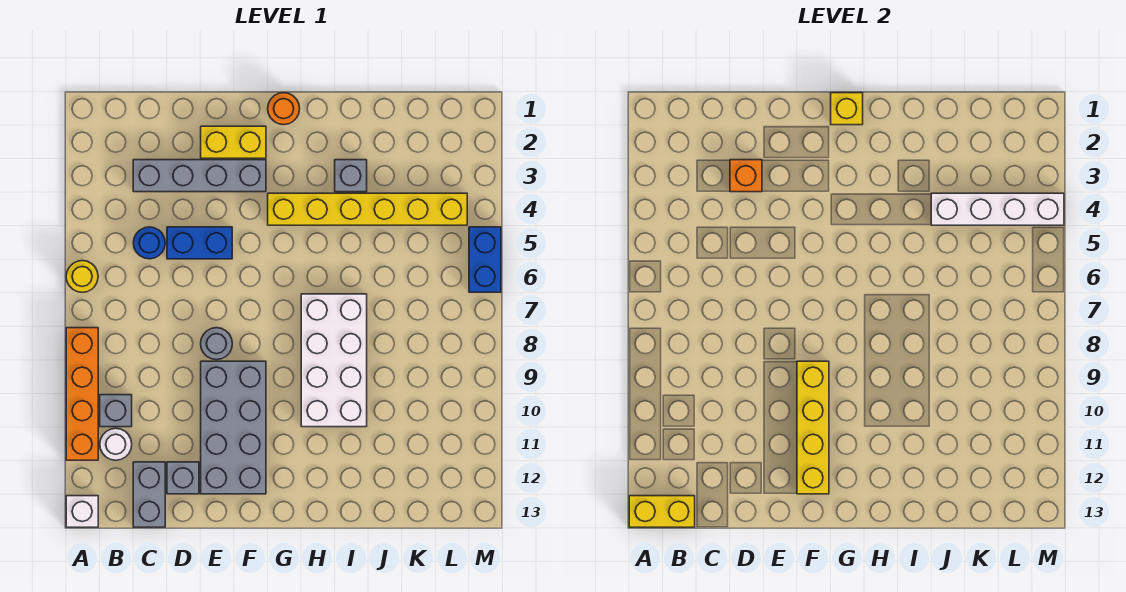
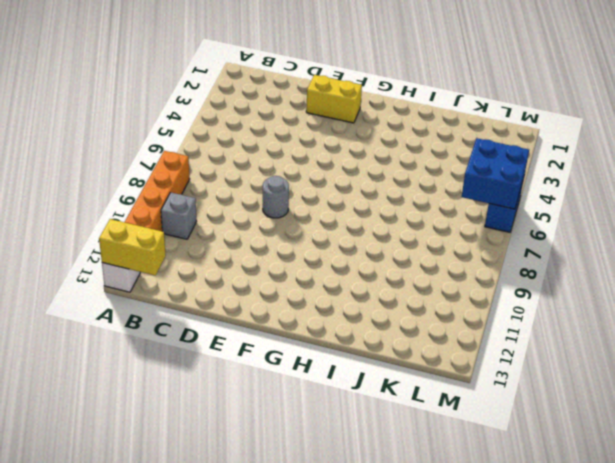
blue brick L5:M6 level 2 -> none
none -> yellow round brick A6 level 1
none -> white round brick B11 level 1
none -> grey brick C3:F3 level 1

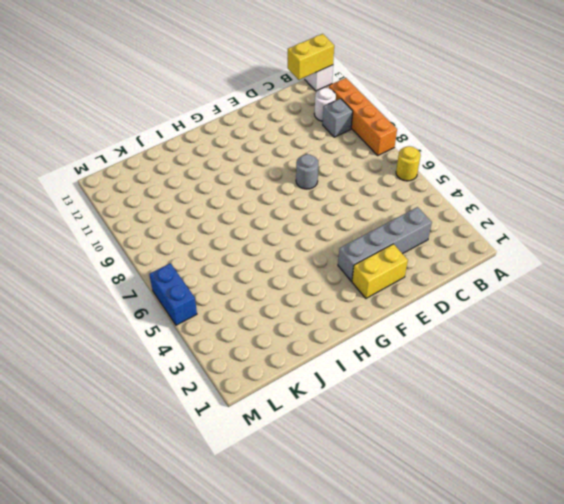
none -> blue round brick C5 level 1
none -> grey brick C12:C13 level 1
none -> blue brick D5:E5 level 1

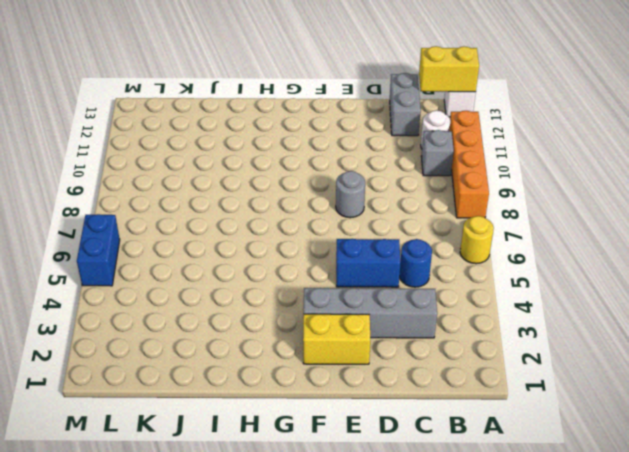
none -> grey brick D12 level 1
none -> grey brick E9:F12 level 1
none -> orange round brick G1 level 1

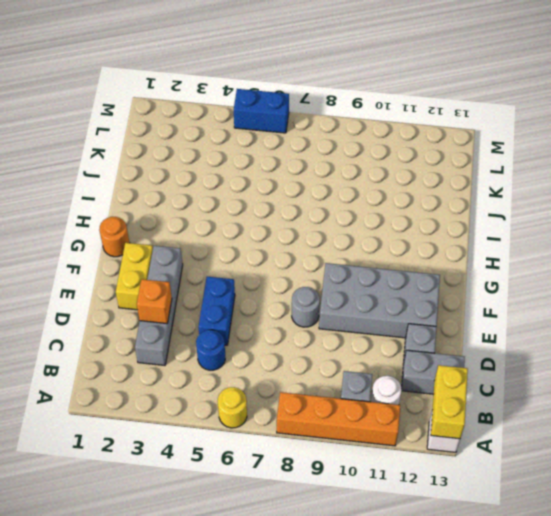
none -> yellow brick G4:L4 level 1
none -> white brick H7:I10 level 1
none -> grey brick I3 level 1

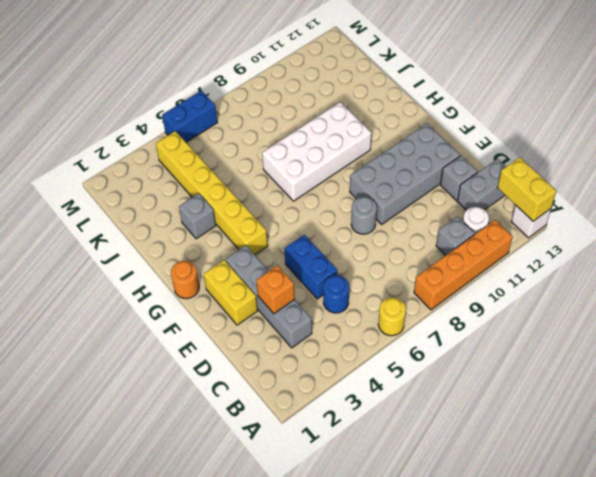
none -> yellow brick F9:F12 level 2
none -> yellow brick G1 level 2
none -> white brick J4:M4 level 2

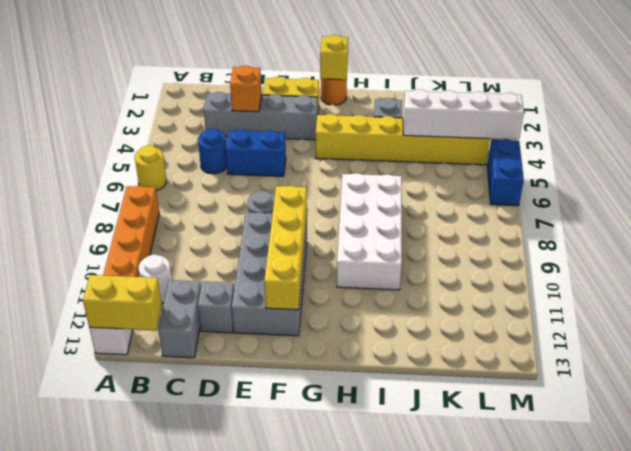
none -> grey brick B10 level 1

